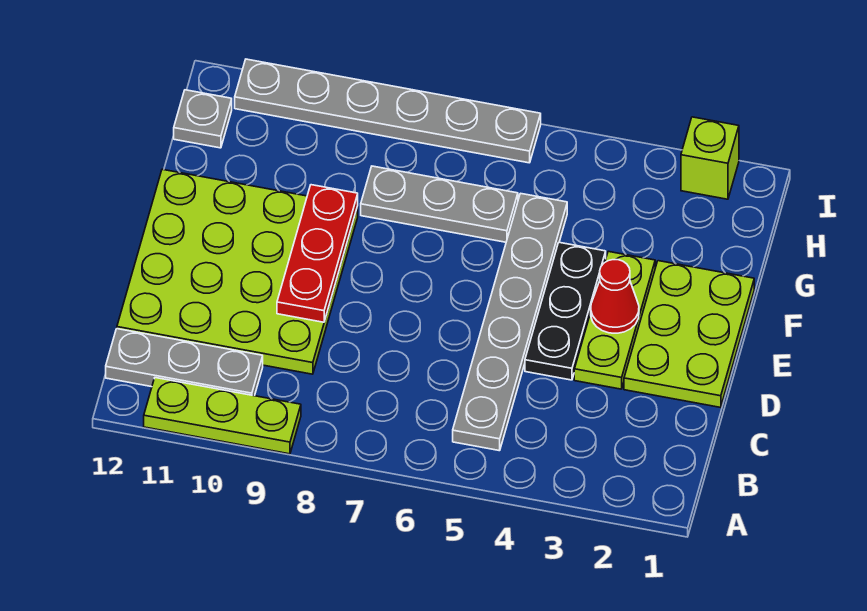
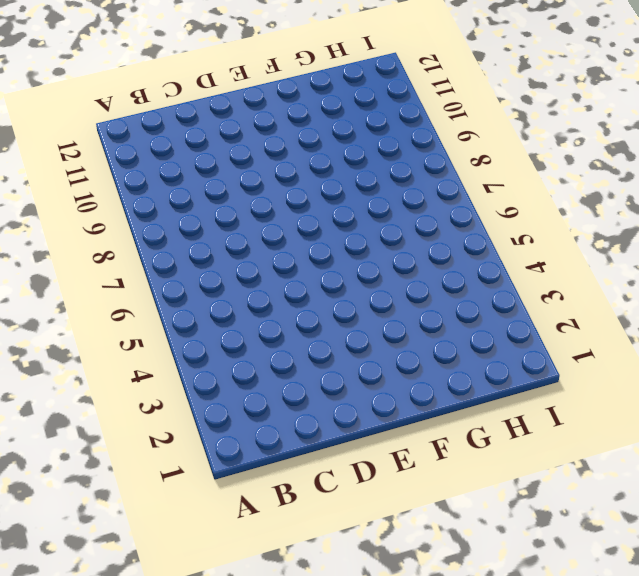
none -> lime plate A9:A11 level 1
none -> grey plate B5:G5 level 1
none -> grey plate B10:B12 level 1

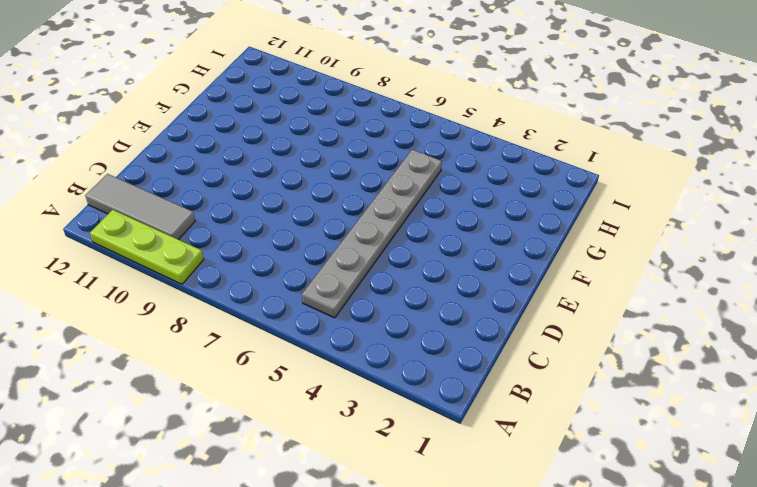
grey tile B10:B12 level 1 -> grey plate B10:B12 level 1
none -> lime plate C9:F12 level 1
none -> lime plate D1:F2 level 1
none -> lime plate D3:F3 level 1

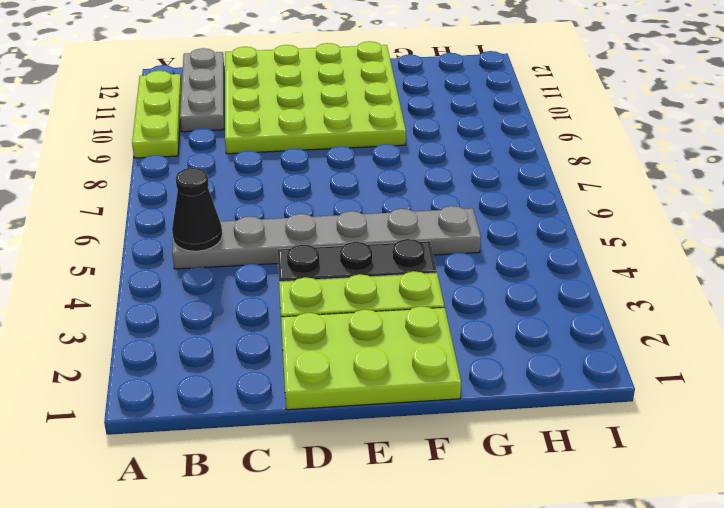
black cone B5 level 2 -> none
none -> grey plate G6:G8 level 1
none -> grey plate H12 level 1
none -> lime brick I2 level 1

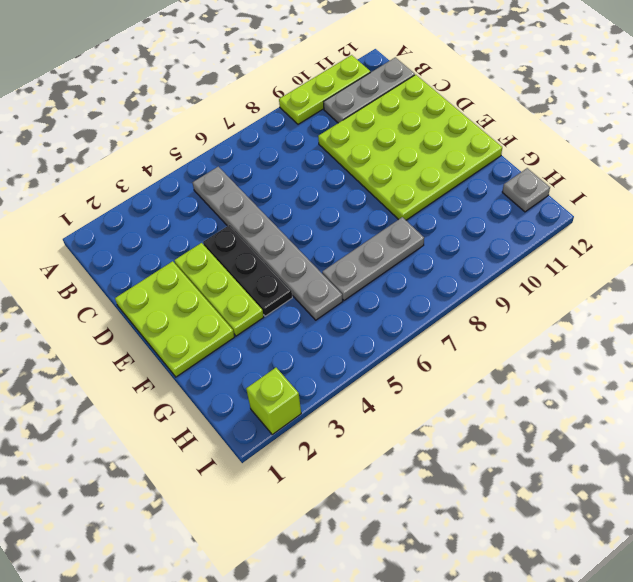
none -> grey plate I6:I11 level 1
none -> red plate D9:F9 level 2
none -> red cone E3 level 2

